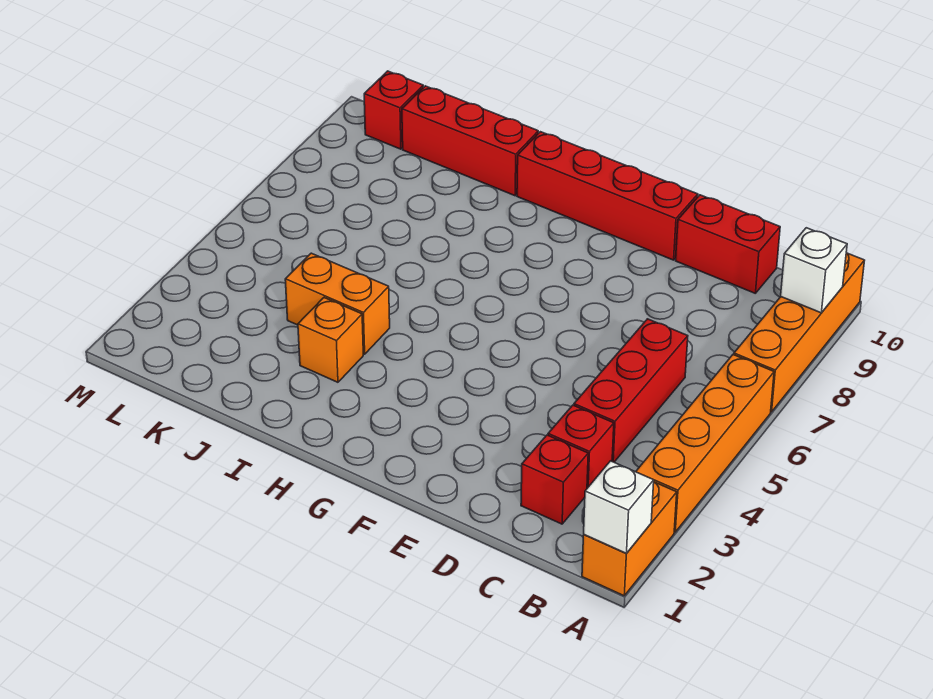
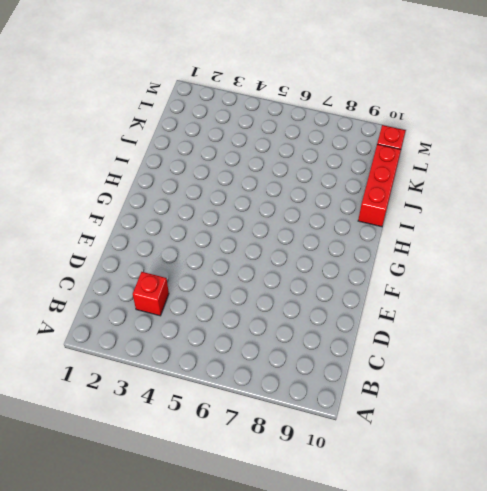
none -> orange brick A1:A2 level 1
none -> orange brick A3:A6 level 1
none -> orange brick A7:A10 level 1

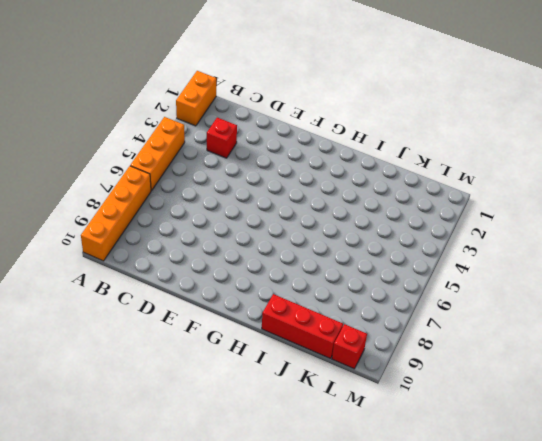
orange brick A4:A6 level 1 -> orange brick A3:A6 level 1
none -> red brick C2 level 1
none -> red brick C4:C6 level 1
none -> red brick C10:D10 level 1

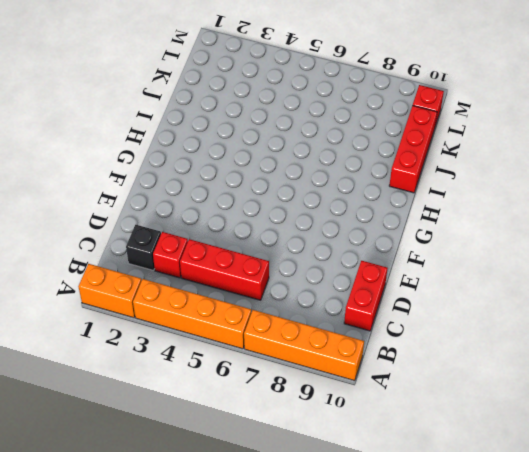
black brick C2 level 1 -> red brick C2 level 1
none -> red brick E10:H10 level 1
none -> orange brick I3 level 1
none -> orange brick I4:J4 level 1

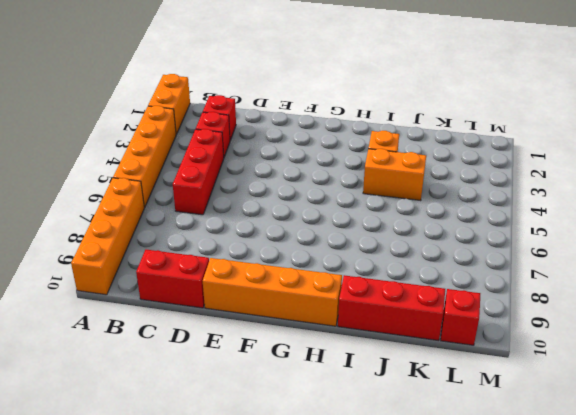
orange brick E10:H10 level 1 -> red brick E10:H10 level 1
none -> white brick A1 level 2
none -> white brick A9 level 2

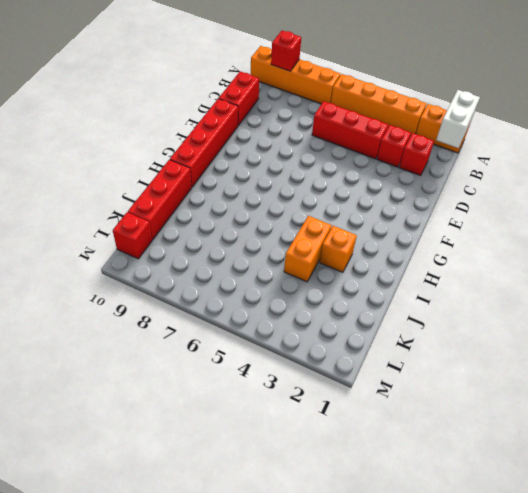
white brick A1:B1 level 2 -> white brick A1 level 2
red brick A9 level 2 -> white brick A9 level 2

